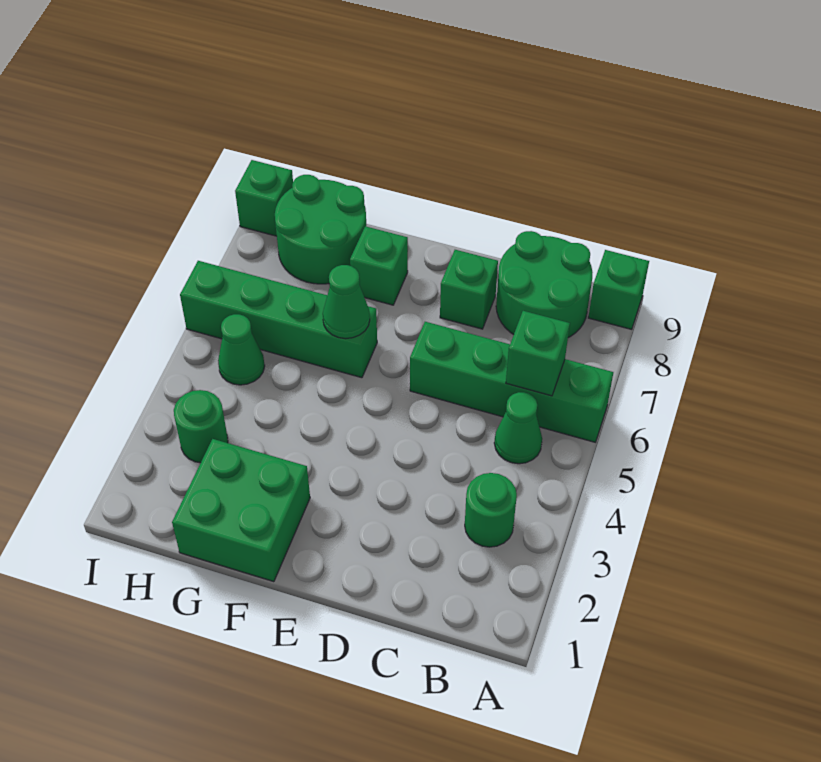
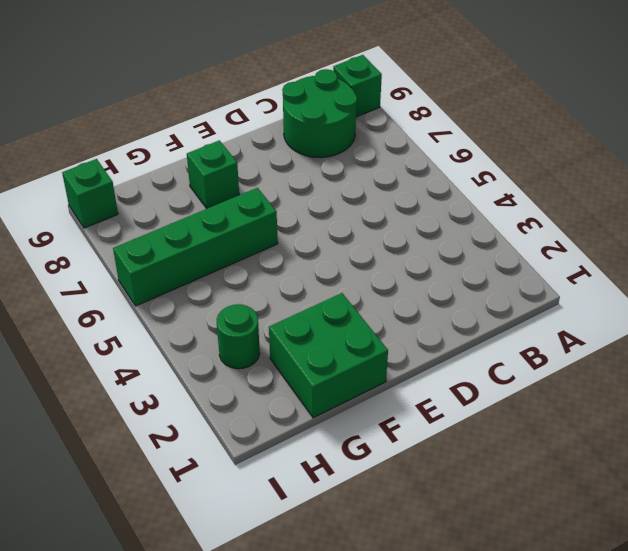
none -> green brick A6:D6 level 1
none -> green round brick B3 level 1
none -> green cone B5 level 1

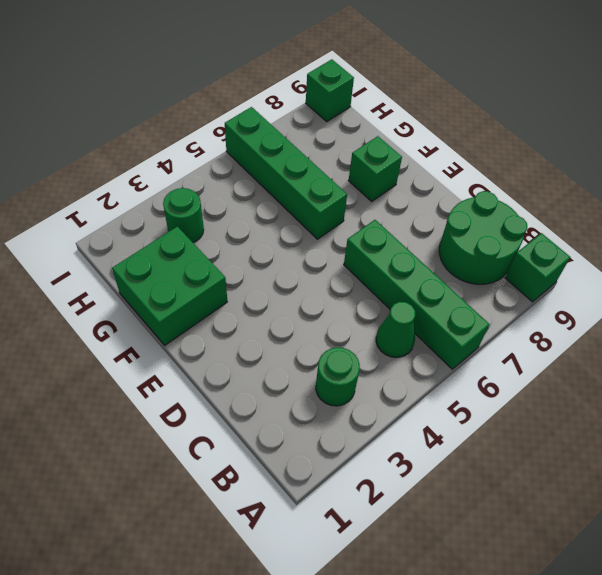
none -> green brick D8 level 1
none -> green round brick G8:H9 level 1
none -> green cone H5 level 1

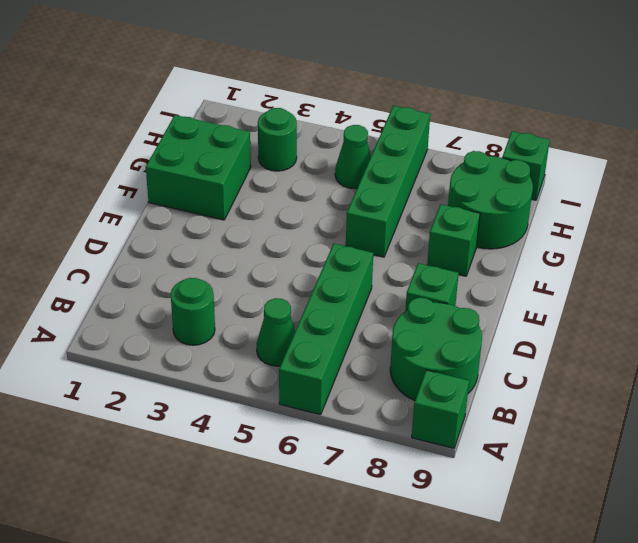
none -> green brick B6 level 2
none -> green cone F6 level 2

